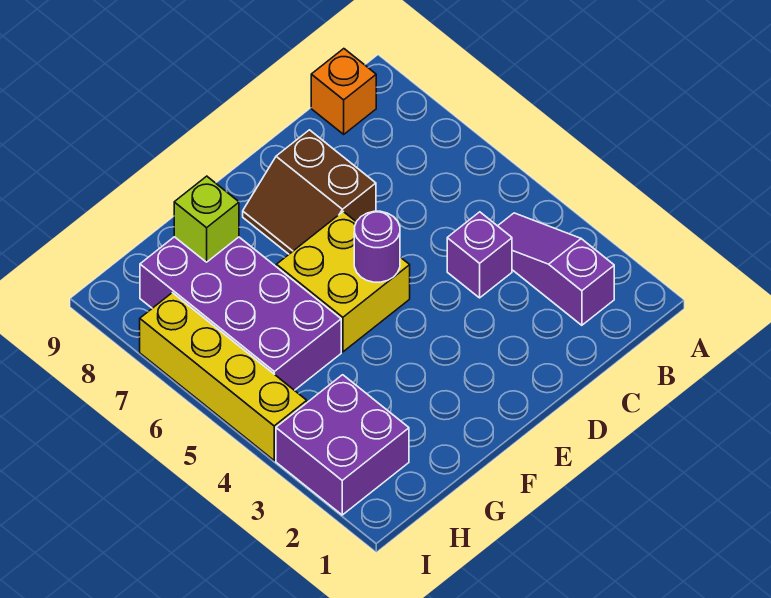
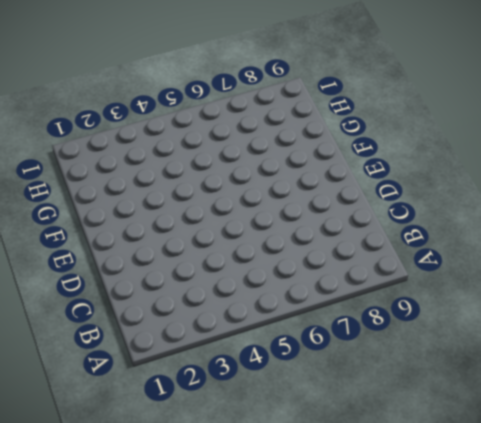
none -> purple slope B2:B4 level 1 top 2
none -> orange brick B9 level 1

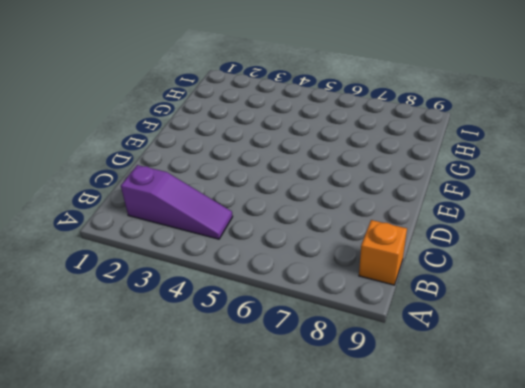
none -> purple brick C4 level 1
none -> brown slope D7:E8 level 1 top D

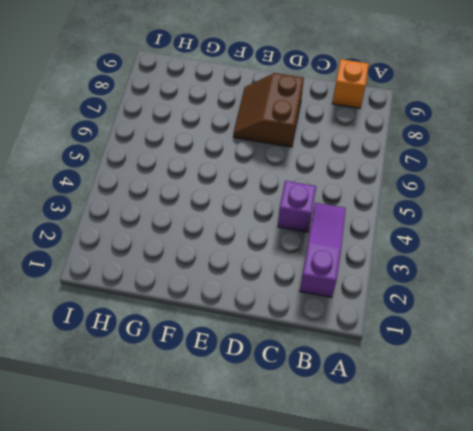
none -> yellow brick E5:F6 level 1
none -> purple brick G5:H8 level 1

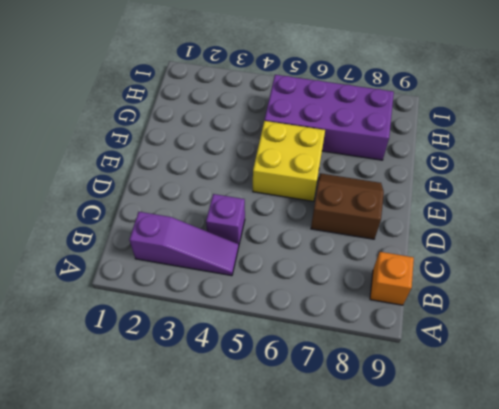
none -> purple brick H2:I3 level 1
none -> yellow brick I4:I7 level 1

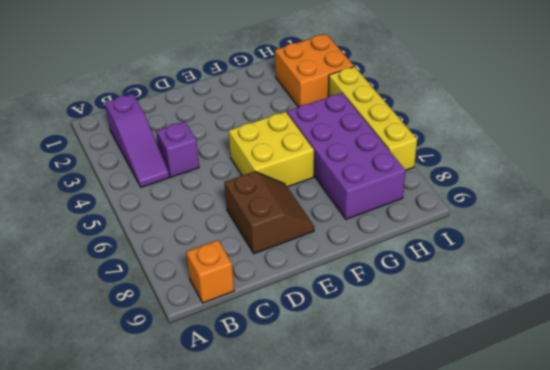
orange brick H2:I3 level 1 -> purple brick H2:I3 level 1
none -> purple round brick E5 level 2
none -> lime brick G8 level 2

